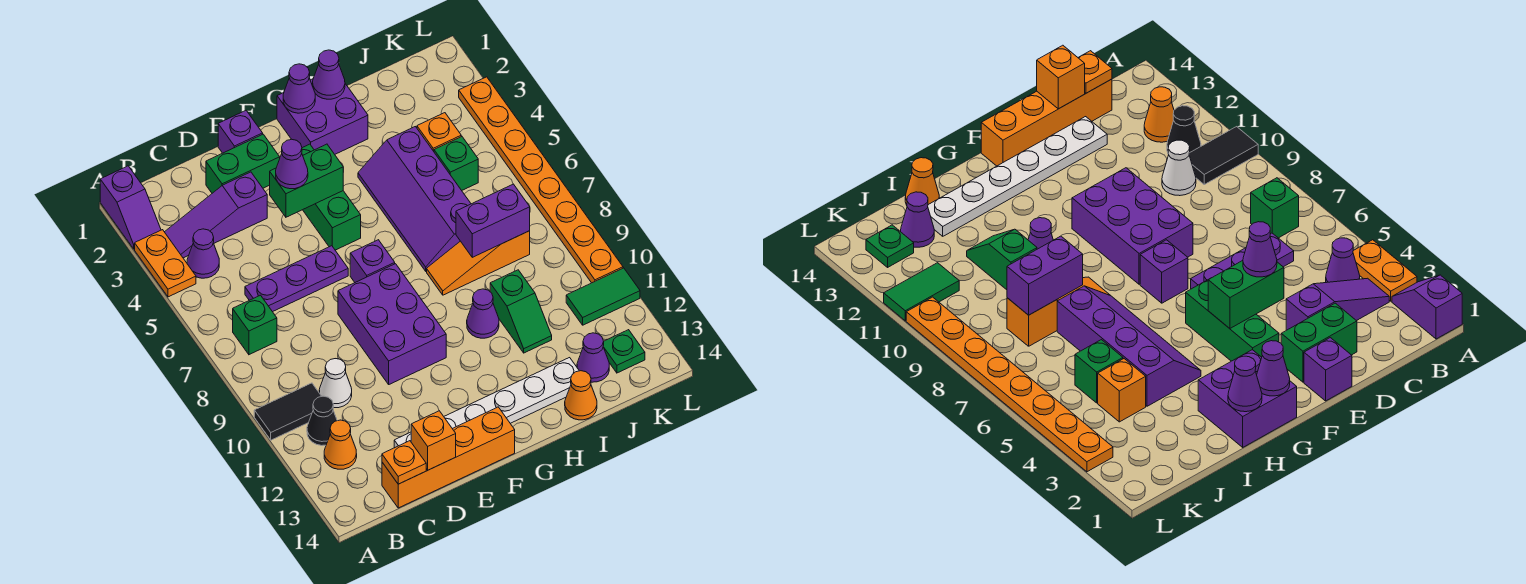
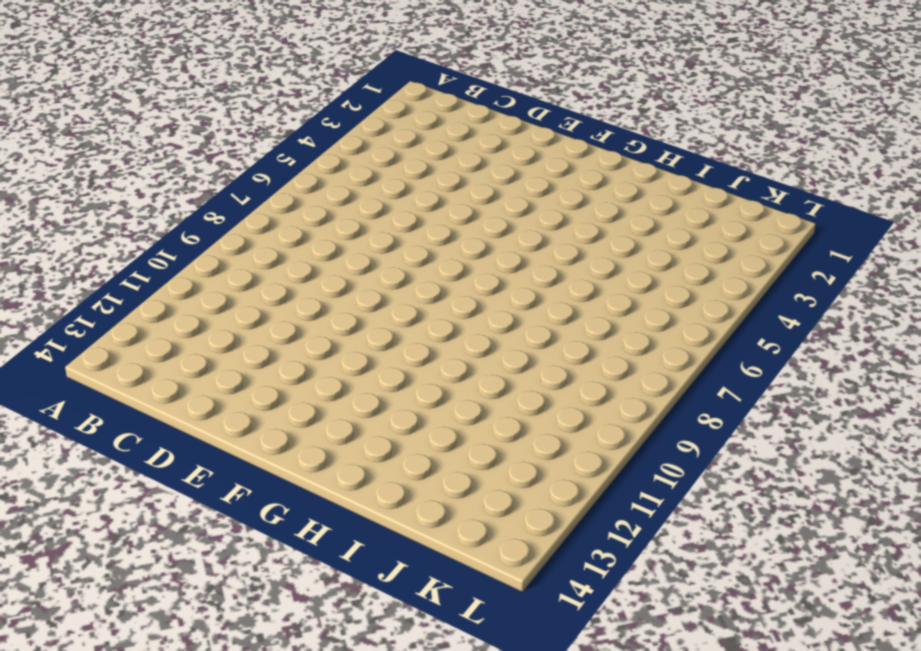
none -> purple slope A1:A2 level 1 top 1
none -> orange plate A3:A4 level 1
none -> black tile A10:B10 level 1
none -> purple slope B3:D3 level 1 top D

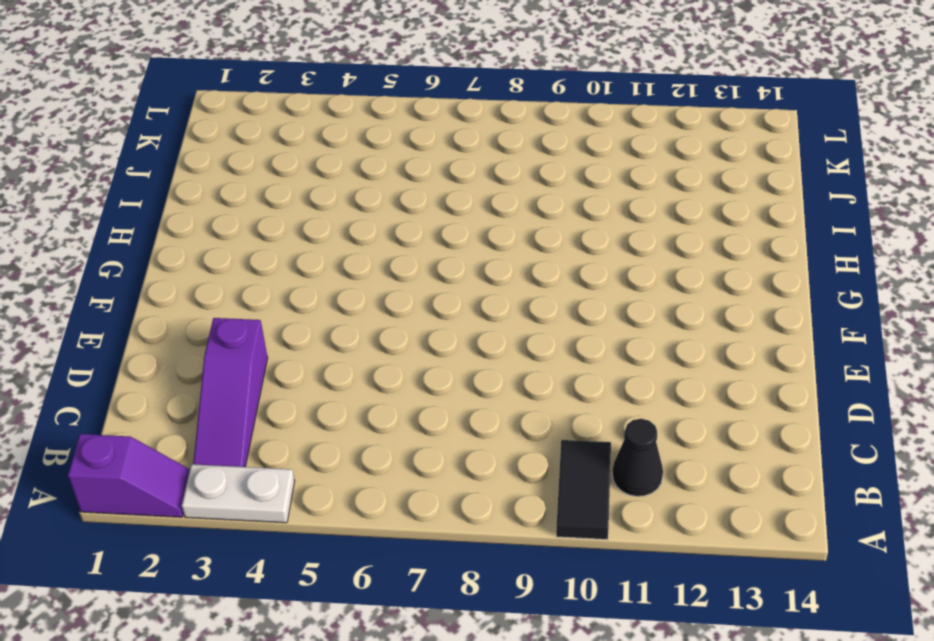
white plate A3:A4 level 1 -> orange plate A3:A4 level 1
none -> purple cone B4 level 1
none -> green brick B7 level 1
none -> orange cone B12 level 1
none -> purple plate C6:E6 level 1

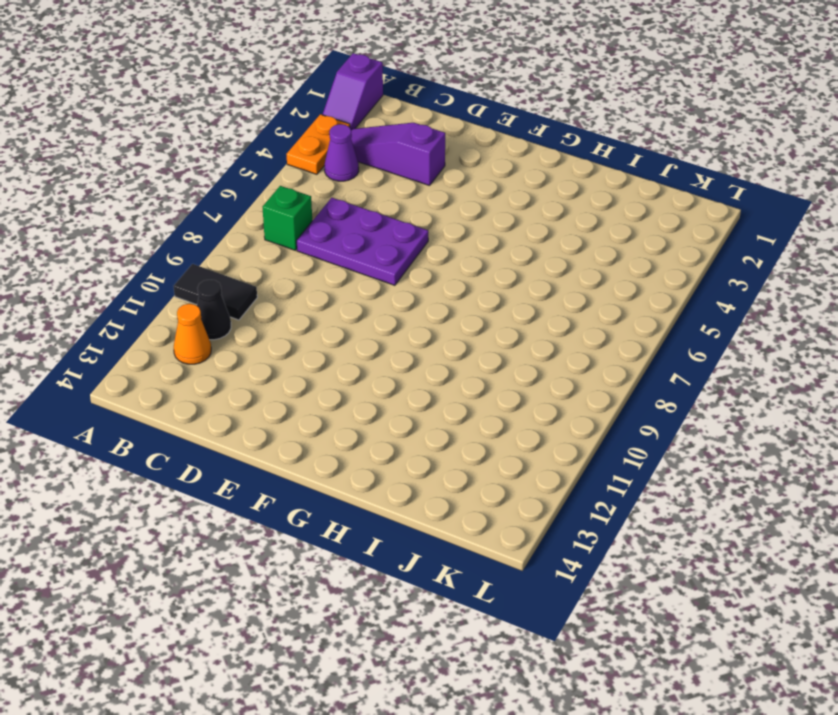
purple plate C6:E7 level 1 -> purple plate C6:E6 level 1
none -> white cone C10 level 1
none -> orange brick C14:F14 level 1
none -> green brick D2:E2 level 1
none -> white plate D13:I13 level 1

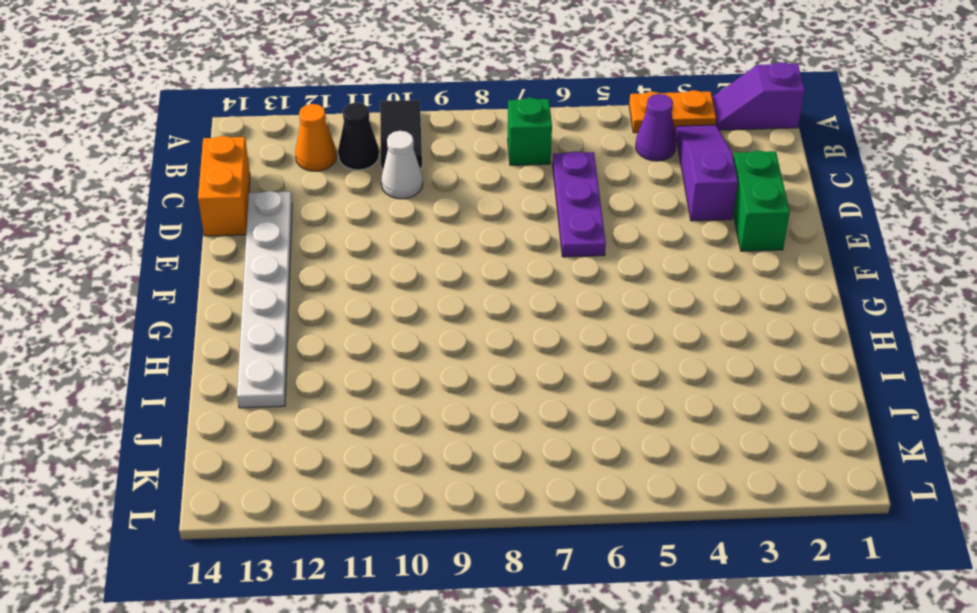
orange brick C14:D14 level 1 -> orange brick C14:F14 level 1
none -> purple brick E1 level 1
none -> purple brick E8:F10 level 1
none -> green brick F3:F5 level 1
none -> purple brick F7 level 1

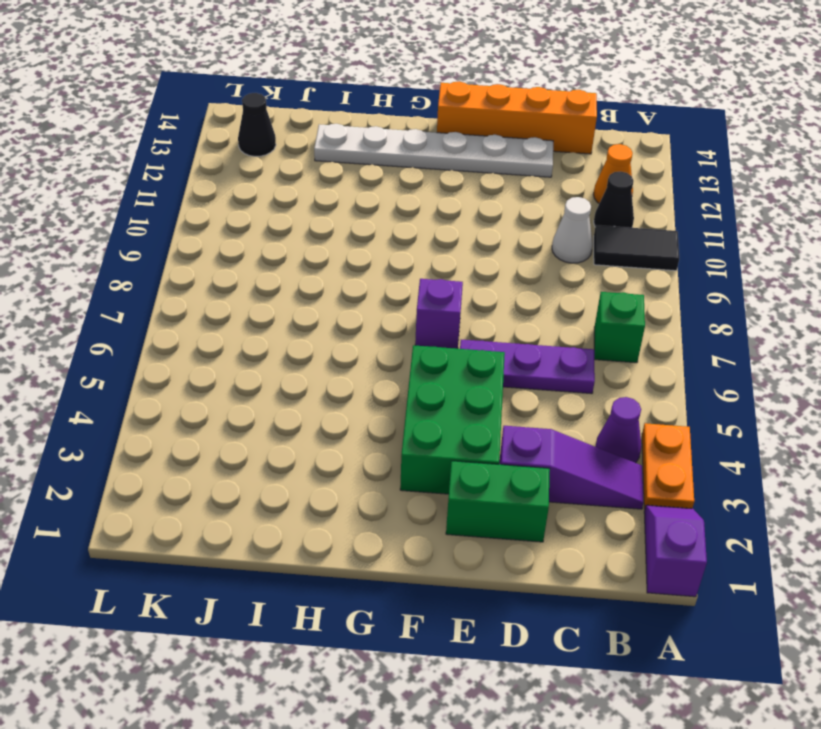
green brick E3:F5 level 1 -> green brick F3:F5 level 1
black cone K13 level 1 -> green plate K13 level 1
none -> purple brick E1 level 1
none -> purple brick E8:F10 level 1
none -> purple brick G1:H2 level 1
none -> purple slope H4:I7 level 1 top I

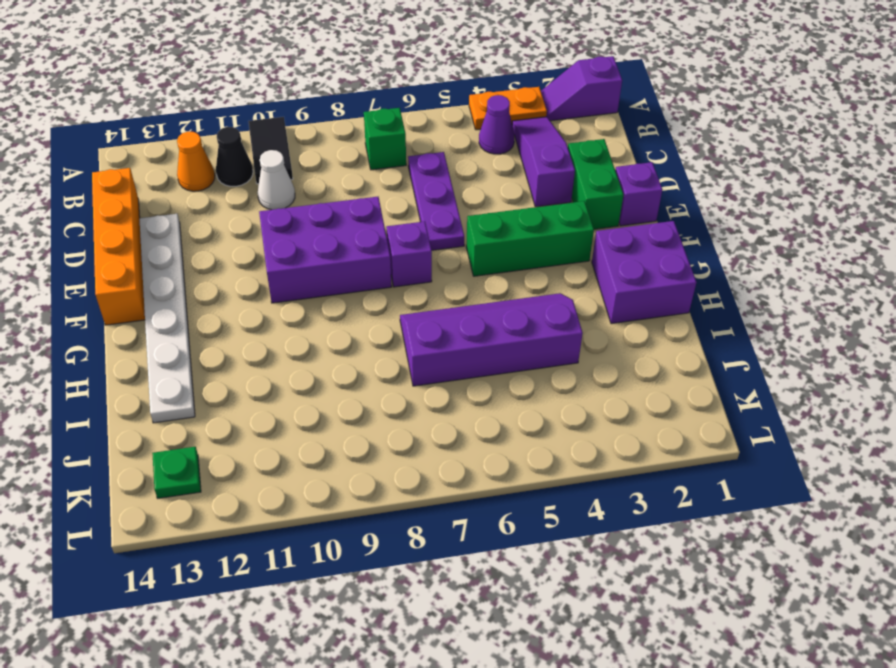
none -> orange slope H8:J8 level 1 top J
none -> purple cone H10 level 1
none -> green slope I10:I11 level 1 top 10
none -> orange cone I14 level 1

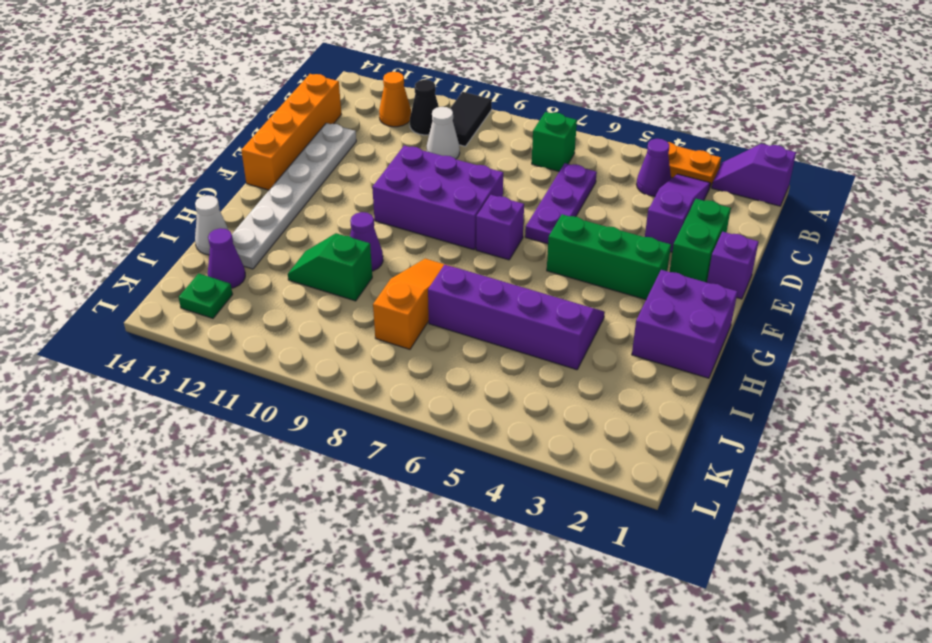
white cone I14 level 1 -> orange cone I14 level 1
none -> orange brick J4 level 1
none -> green brick J5 level 1
none -> green tile K11:L11 level 1
none -> orange plate L3:L10 level 1

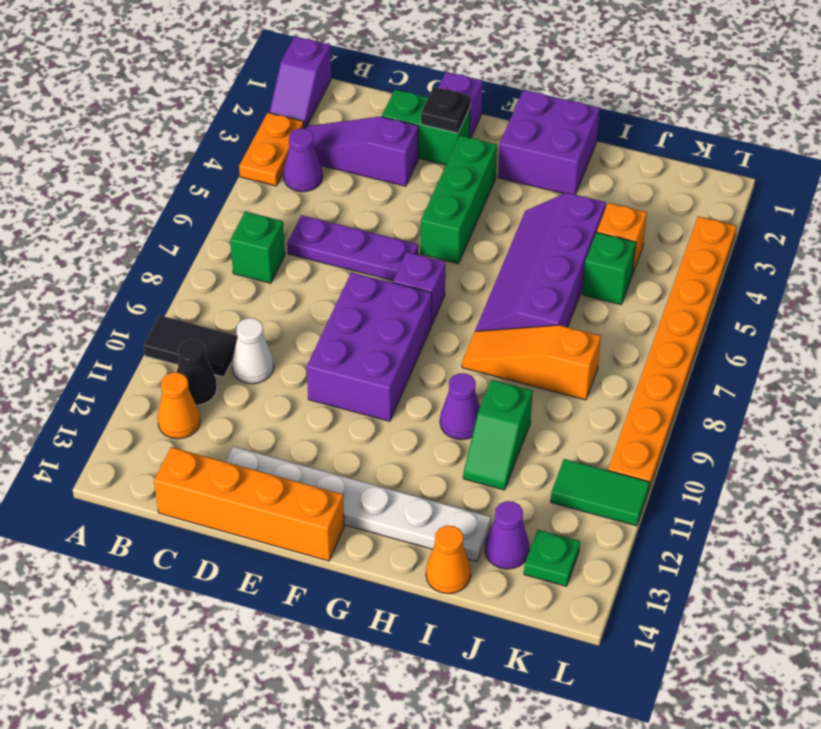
black plate E2 level 2 -> none
none -> orange plate C14 level 2
none -> orange brick D14 level 2
none -> green brick E4:F4 level 2
none -> purple cone G1 level 2

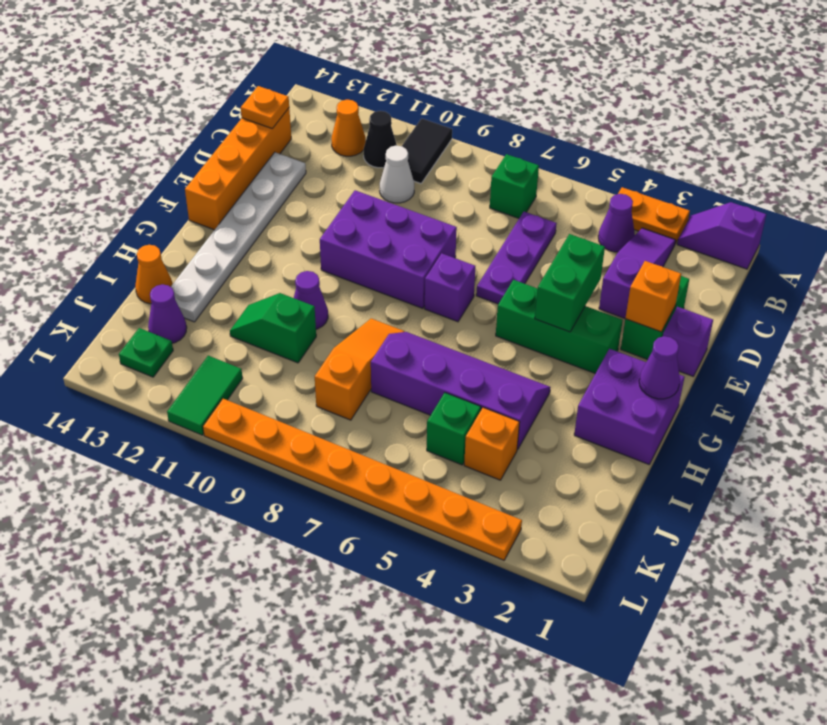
orange brick E2 level 2 -> orange brick D14 level 2
none -> purple cone H1 level 2
none -> purple brick I8:J8 level 2
none -> purple cone E4 level 3

